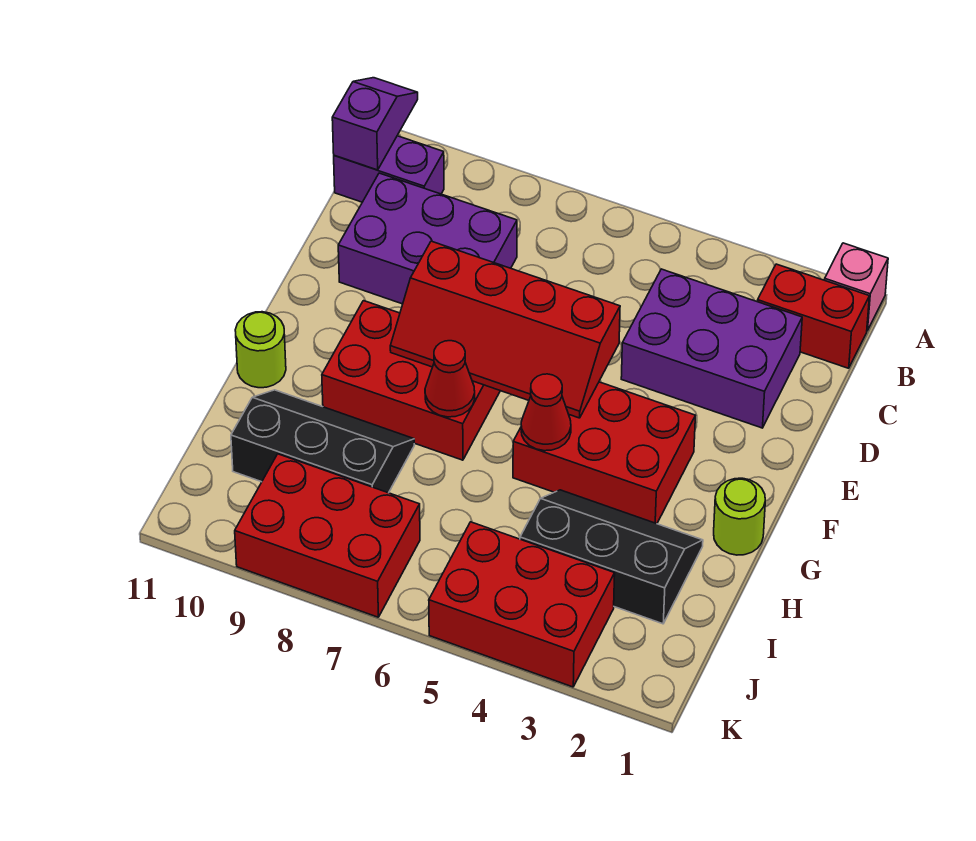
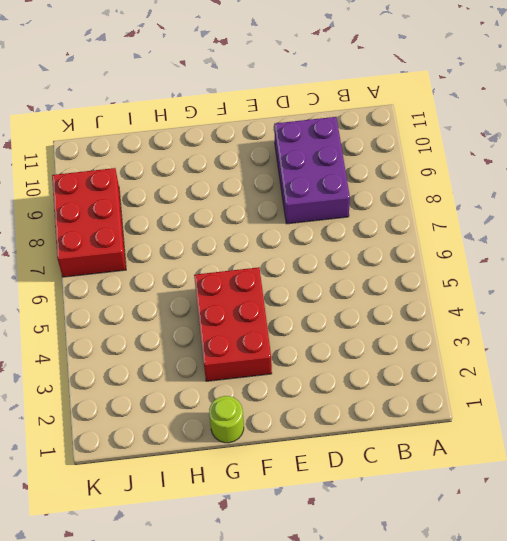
none -> pink brick A1 level 1
none -> red brick B1:B2 level 1
none -> purple brick B10:B11 level 1

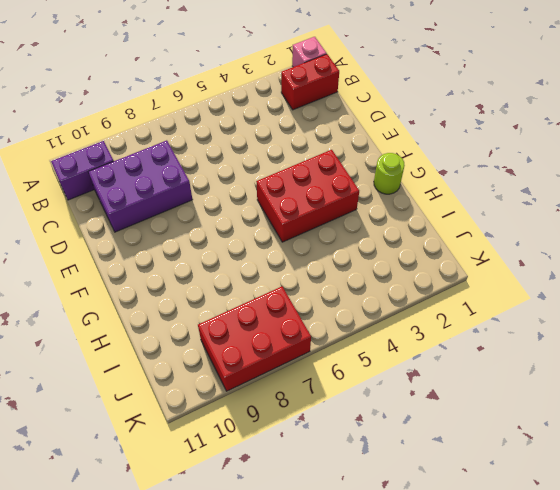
none -> purple brick C2:D4 level 1
none -> red brick F7:G9 level 1
none -> lime round brick G11 level 1

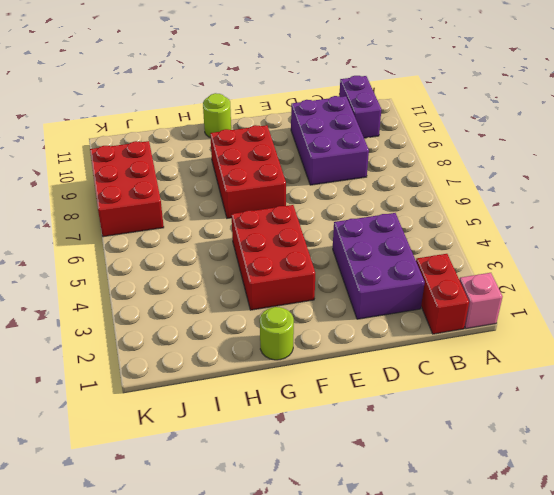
none -> black slope H2:I4 level 1 top I
none -> black slope H8:I10 level 1 top I
none -> red brick J3:K5 level 1

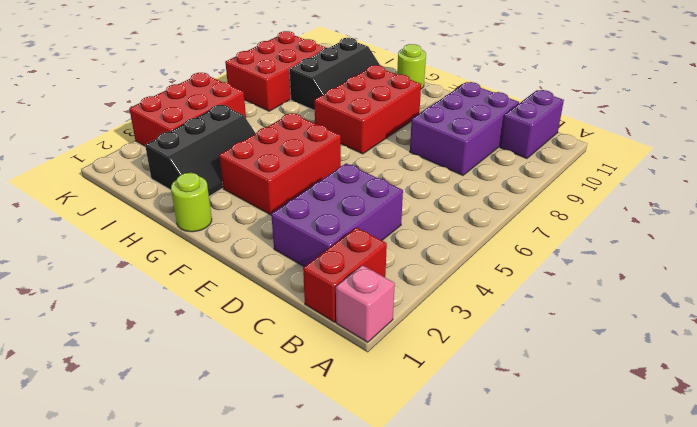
none -> purple slope A11:B11 level 2 top B
none -> red slope E5:F8 level 2 top E
none -> red cone G5 level 2

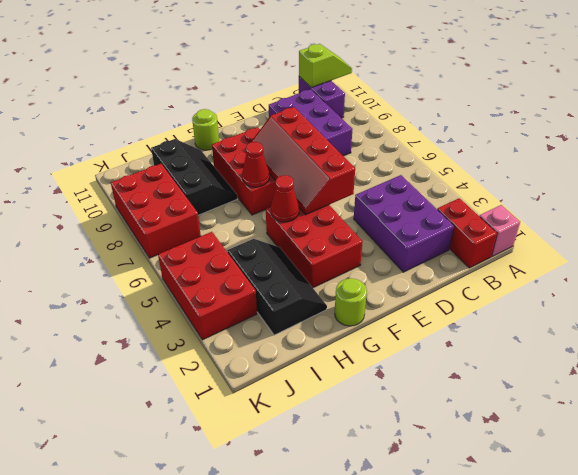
lime slope A11:B11 level 2 top B -> purple slope A11:B11 level 2 top B

